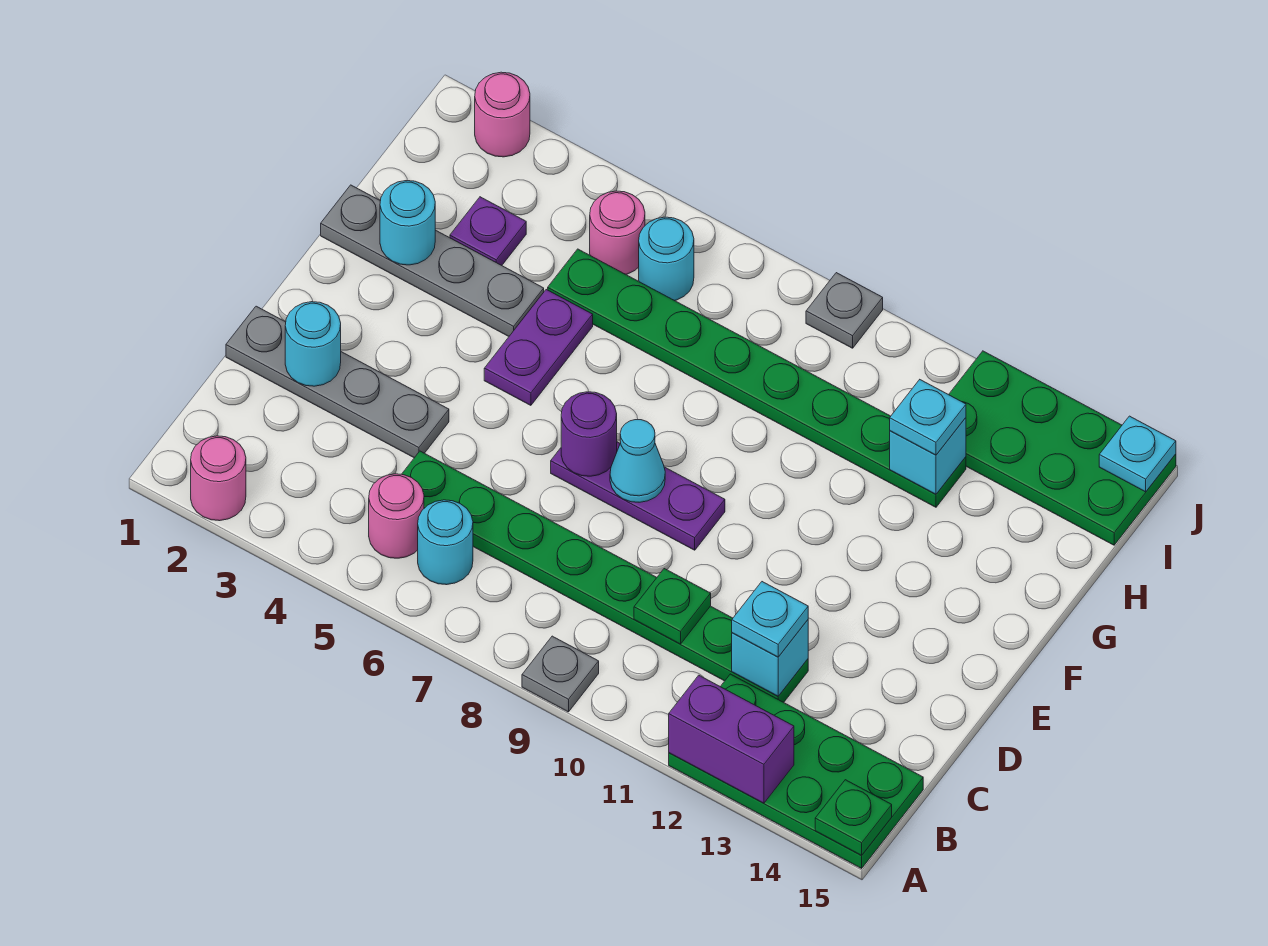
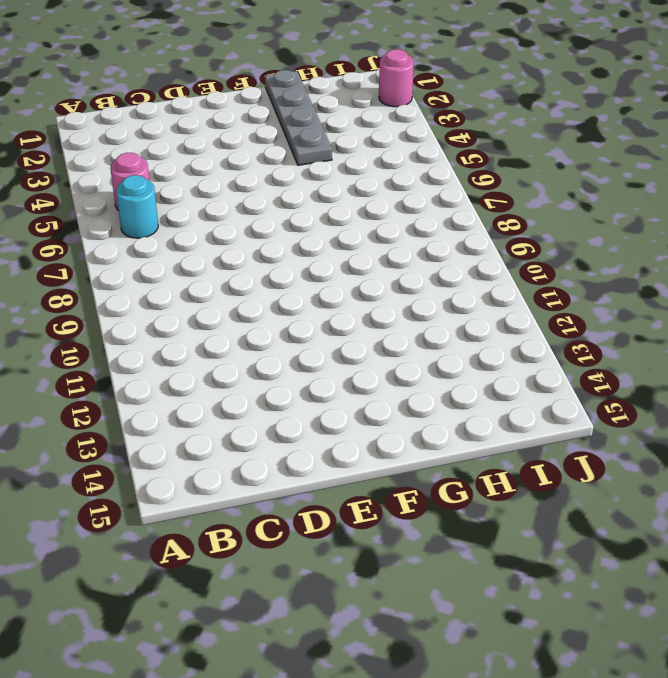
none -> pink round brick A2 level 1
none -> grey plate A9 level 1
none -> green plate A12:B15 level 1

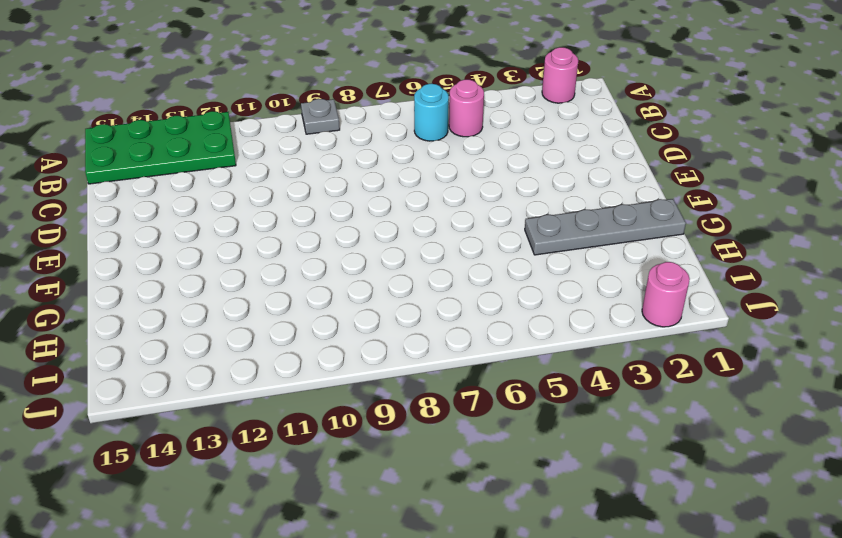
none -> green plate C5:C12 level 1
none -> grey plate D1:D4 level 1
none -> purple plate E7:E9 level 1

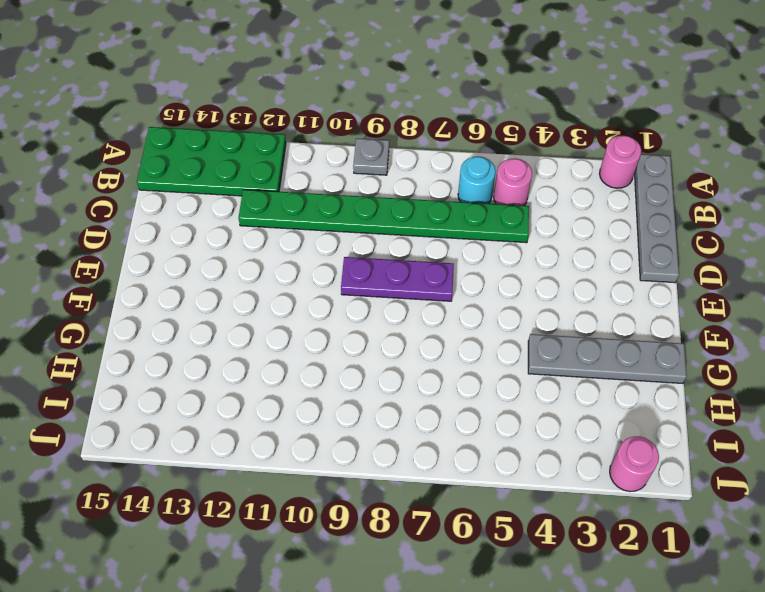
grey plate A1:D1 level 1 -> grey plate D1:D4 level 1
none -> purple plate F5:G5 level 1
none -> purple plate H3 level 1
none -> green plate H5:H12 level 1

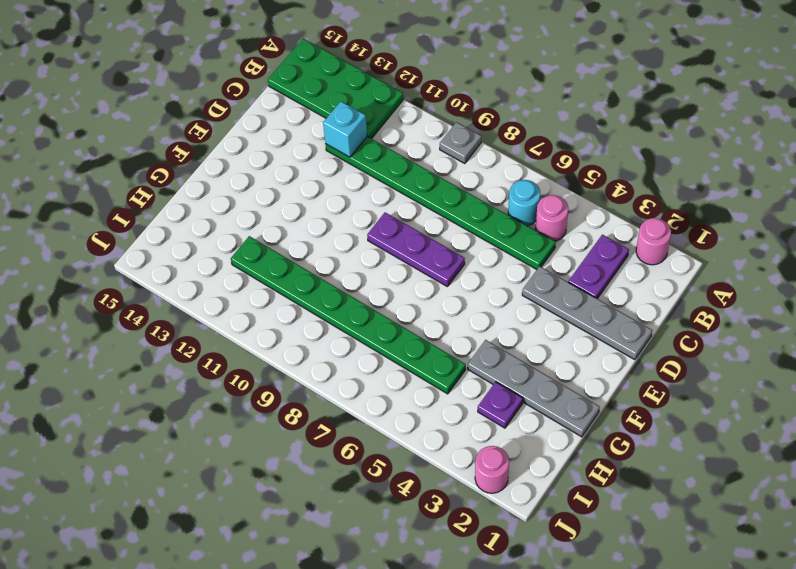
purple plate B3:C3 level 1 -> purple plate F5:G5 level 1
none -> pink round brick I5 level 1
none -> cyan round brick I6 level 1
none -> green plate I12:J15 level 1

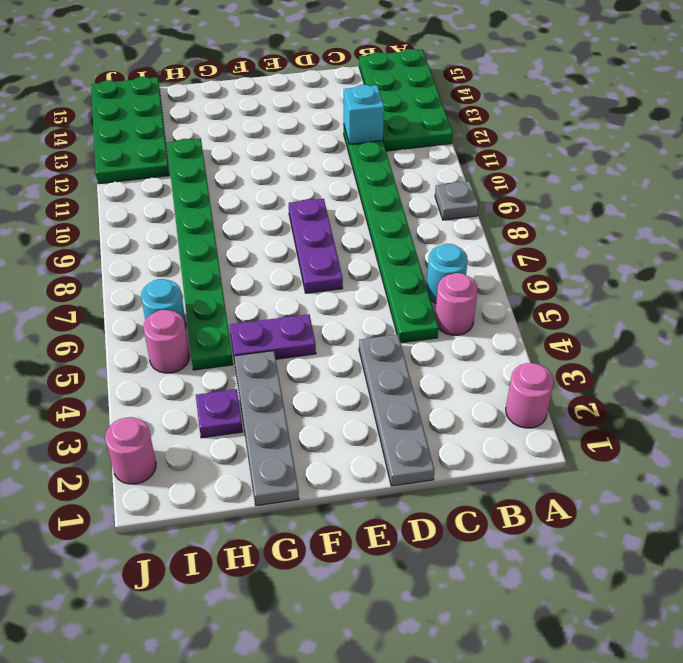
none -> grey plate J9 level 1
none -> purple brick A12:A13 level 2
none -> green plate A15 level 2

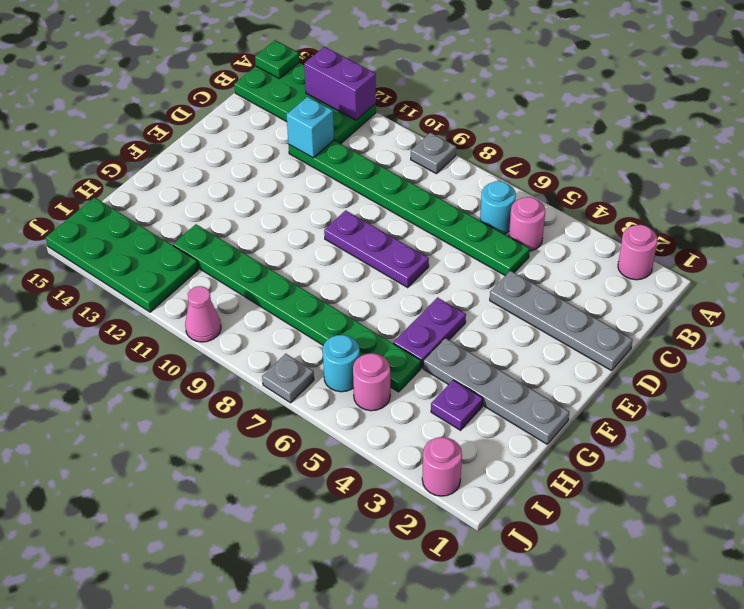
grey plate J7 level 1 -> grey plate J9 level 1
pink cone J10 level 1 -> none
none -> green plate C10 level 2
none -> cyan round brick D2 level 2
none -> purple round brick E7 level 2

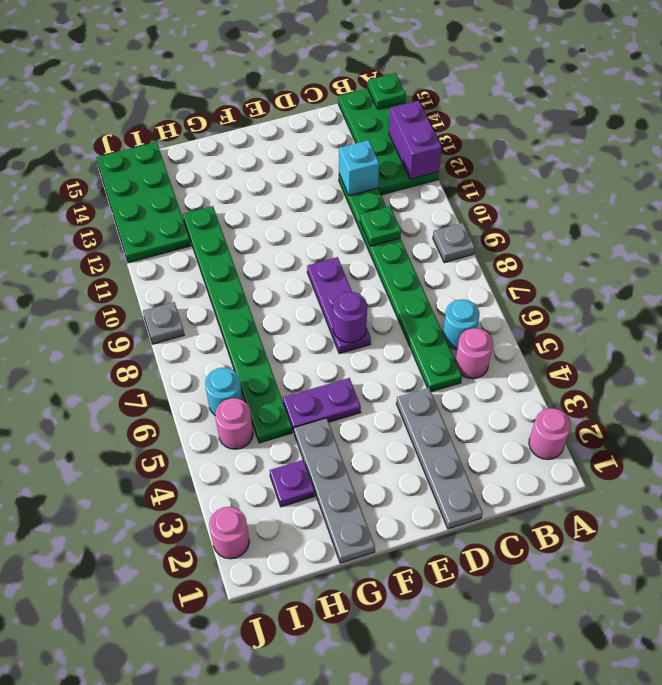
none -> cyan round brick D2 level 2
none -> cyan cone E8 level 2
none -> cyan round brick G2 level 2

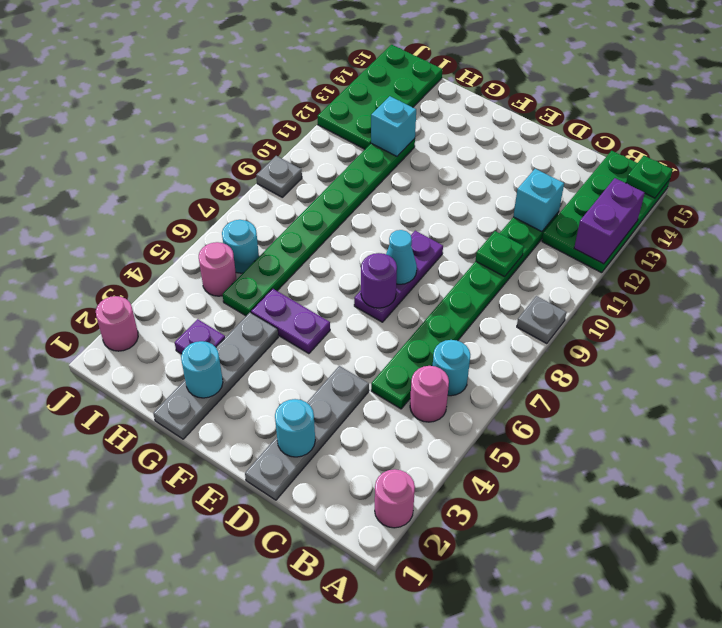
none -> cyan plate J15 level 2
none -> cyan plate C12 level 3
none -> cyan plate H12 level 3

